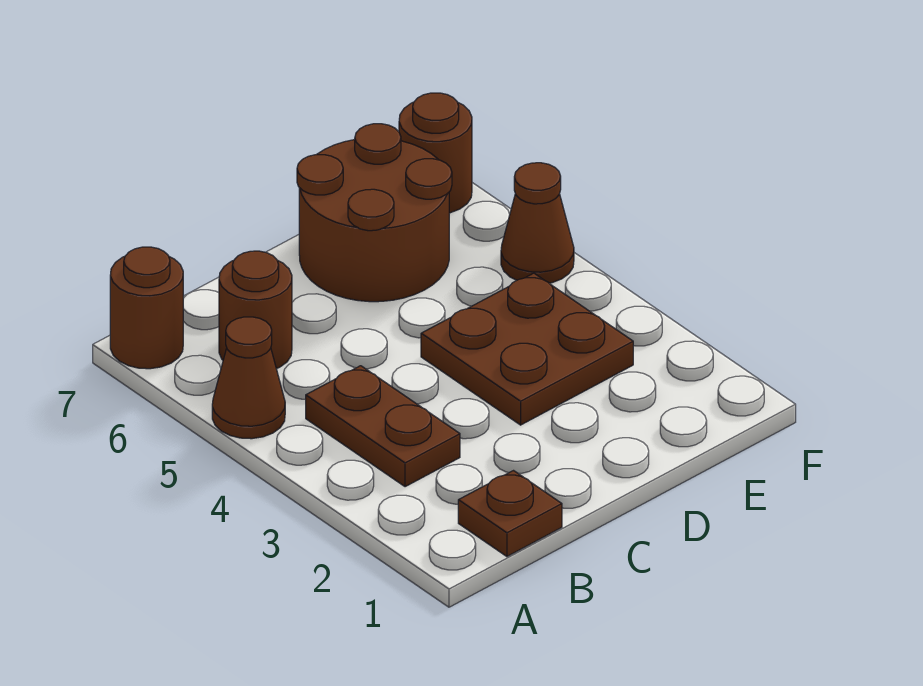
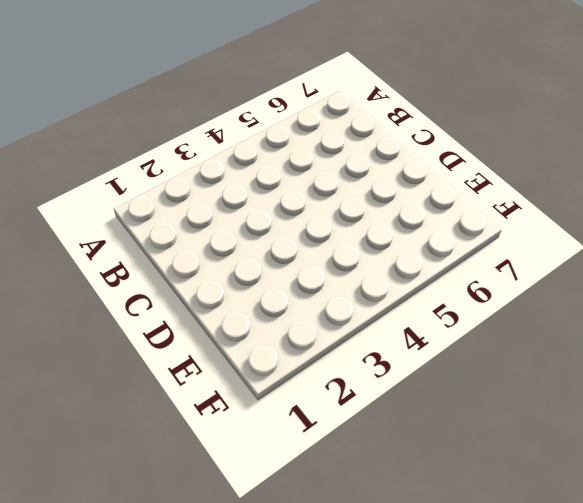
none -> brown cone A5 level 1
none -> brown round brick A7 level 1

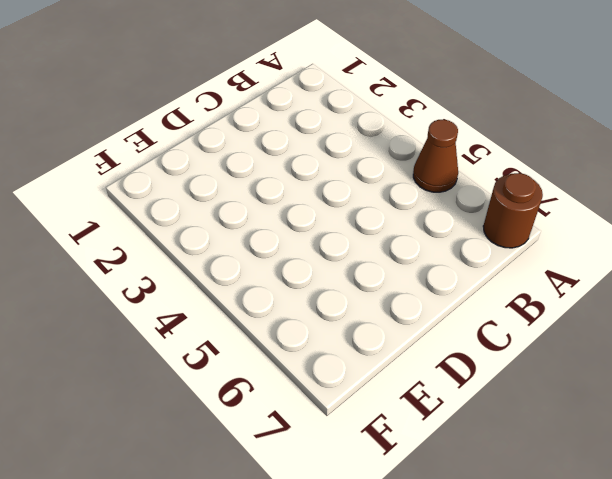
none -> brown plate B1 level 1
none -> brown plate B3:B4 level 1

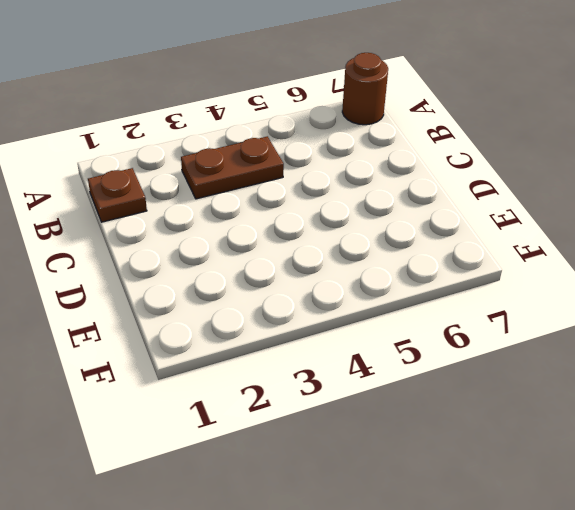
none -> brown cone A5 level 1
none -> brown round brick B6 level 1

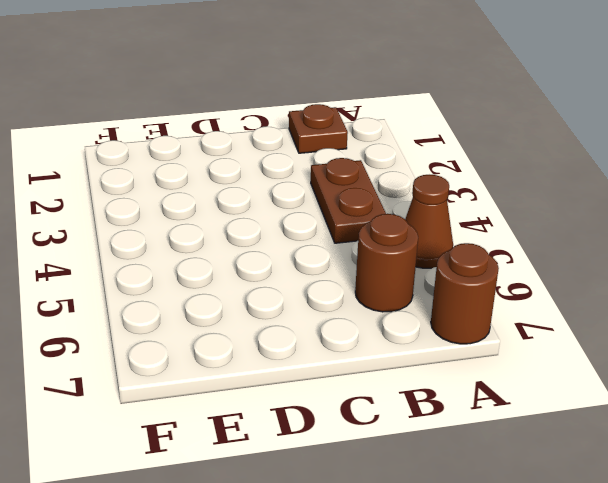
none -> brown plate D3:E4 level 1
none -> brown round brick D6:E7 level 1

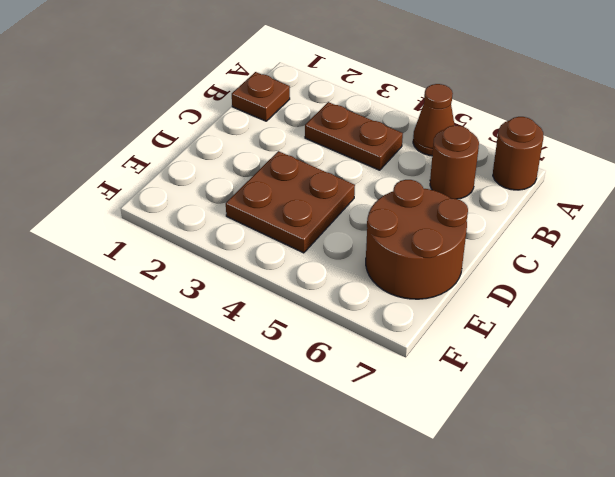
none -> brown cone F5 level 1
none -> brown round brick F7 level 1

